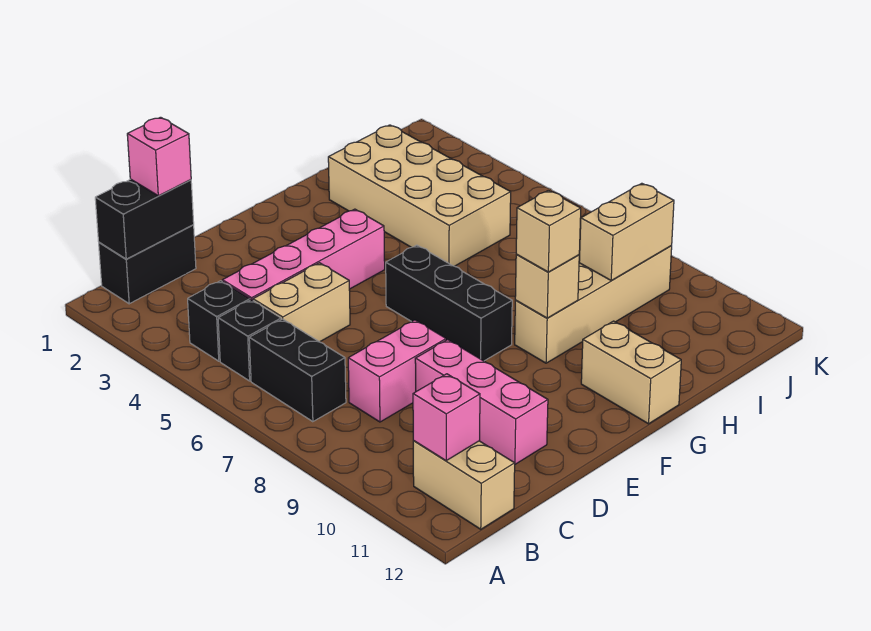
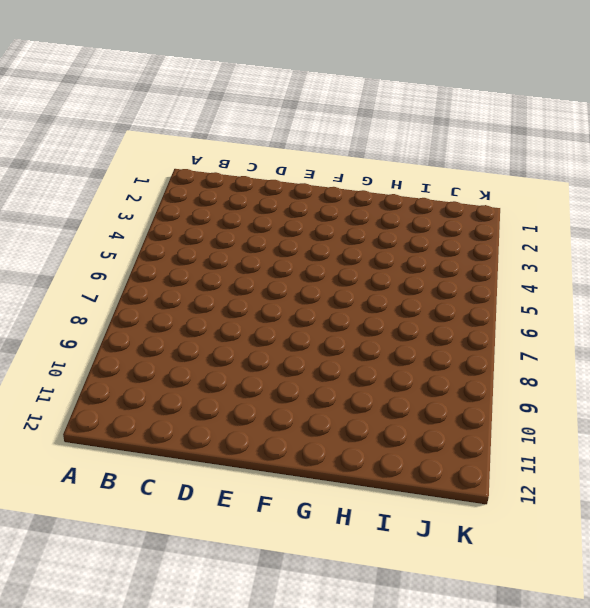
none -> black brick B1:C1 level 1
none -> black brick B4 level 1
none -> black brick B5 level 1

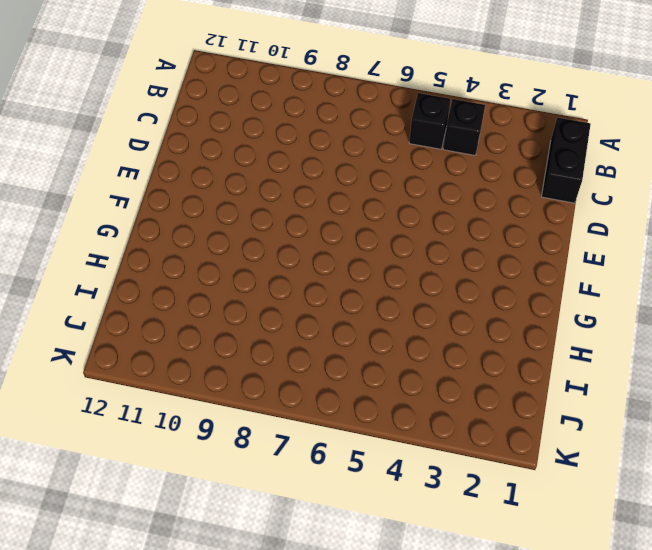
none -> black brick B6:B7 level 1
none -> tan brick B11:B12 level 1
none -> pink brick C4:F4 level 1

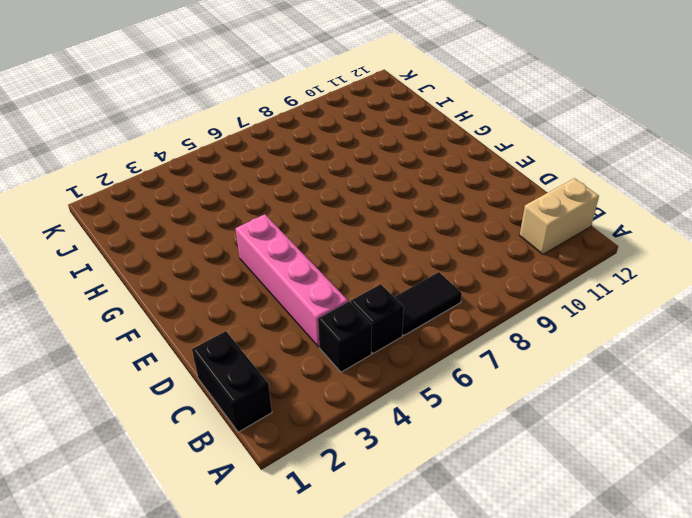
black tile B6:B7 level 1 -> black brick B6:B7 level 1
none -> tan brick C5:D5 level 1
none -> pink brick C8:D8 level 1
none -> pink brick D9:D11 level 1

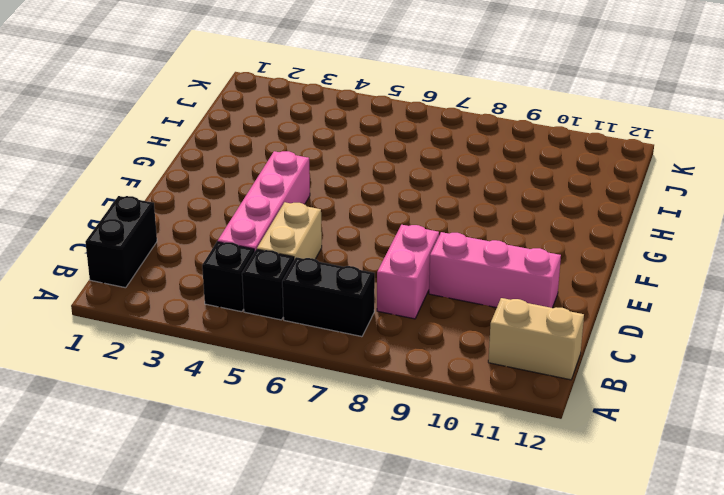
none -> black brick F6:F8 level 1
none -> tan brick G9:J9 level 1
none -> tan brick G11:G12 level 1

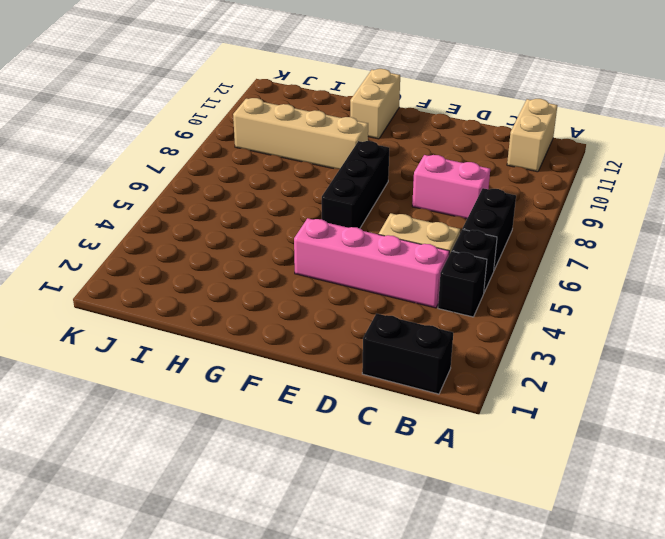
none -> pink brick D9:D11 level 1
none -> tan brick H2:I5 level 1
none -> black brick B1:C1 level 2

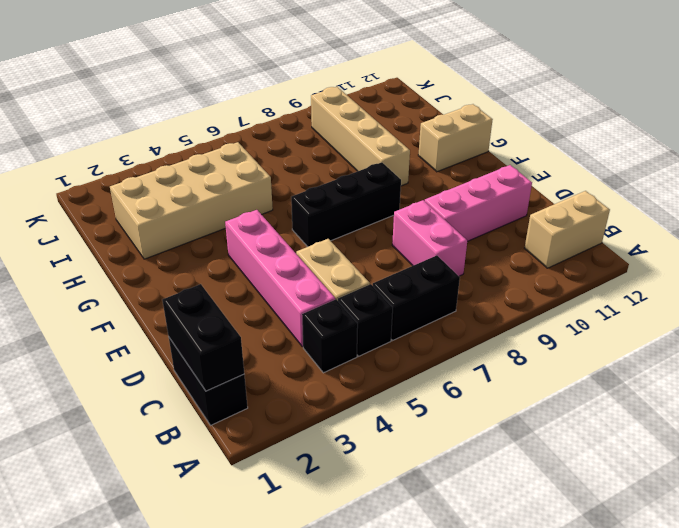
none -> pink brick B11 level 2
none -> tan brick G9 level 2
none -> tan brick I9:J9 level 2

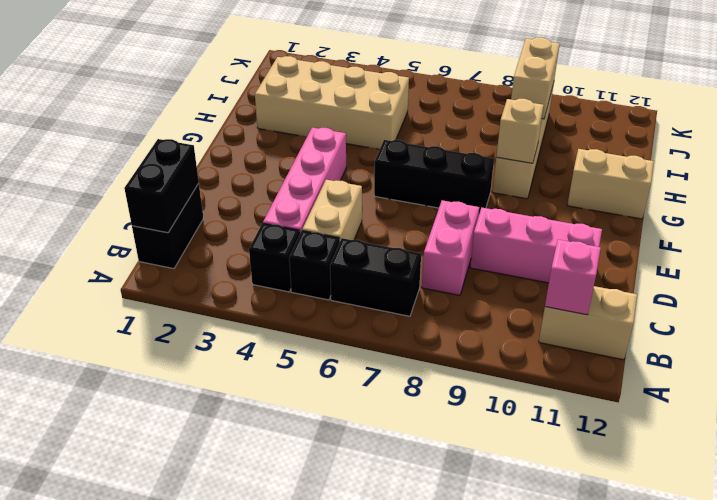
none -> pink brick C1 level 3
none -> tan brick G9 level 3

